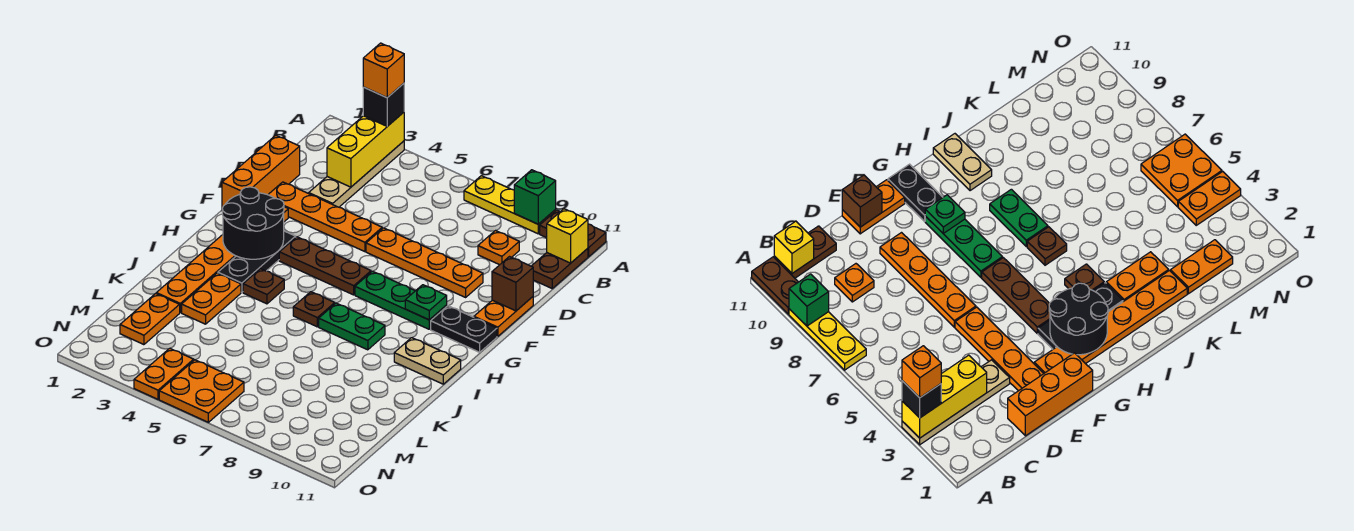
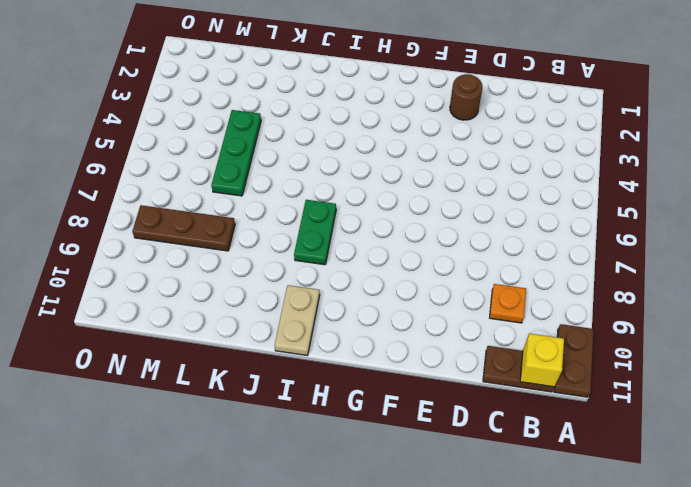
brown round brick E2 level 1 -> orange plate E2:E5 level 1
green plate L4:L6 level 1 -> green plate G7:G9 level 1
brown plate L8:N8 level 1 -> brown plate G4:G6 level 1
none -> tan plate A3:D3 level 1
none -> yellow plate A7:A9 level 1
none -> orange brick D1:F1 level 1
none -> orange plate E6:E9 level 1

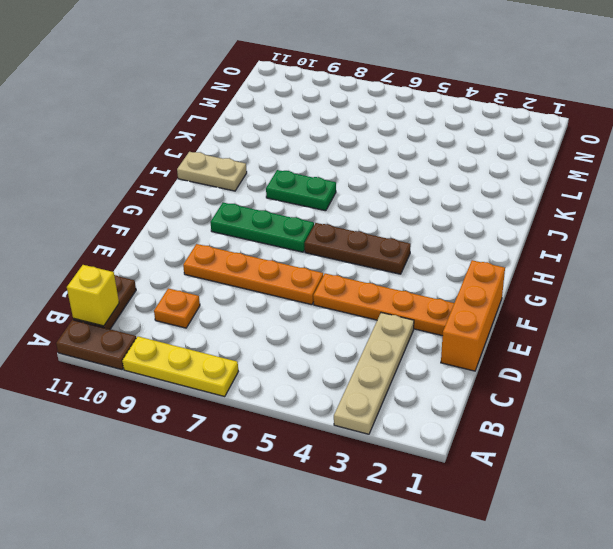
none -> orange plate E11:F11 level 1
none -> orange plate F2:K2 level 1
none -> black plate G3:I3 level 1
none -> black plate G10:G11 level 1

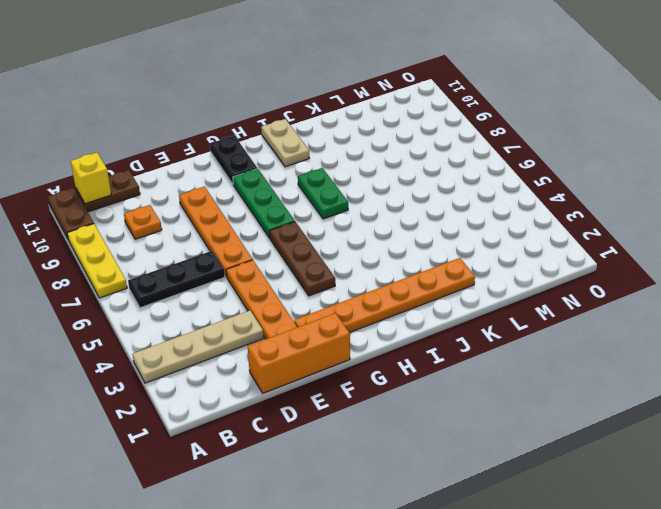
black plate B6:D6 level 1 -> black plate G3:I3 level 1
none -> orange plate E11:F11 level 1
none -> brown plate I4 level 1
none -> brown plate I6 level 1
none -> orange plate J3:K3 level 1

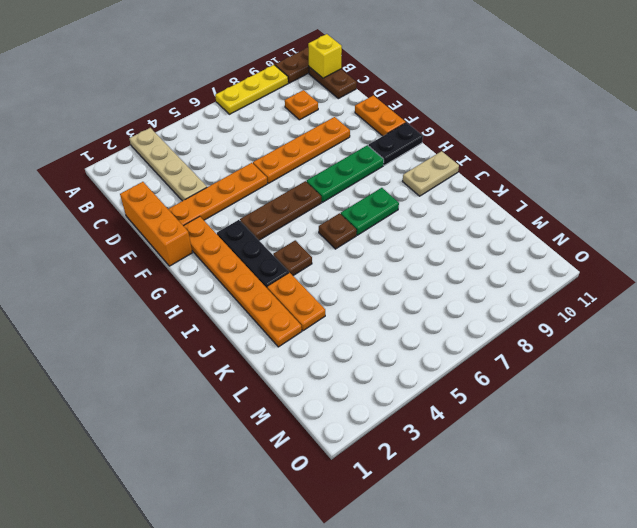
none -> orange plate L2:M2 level 1
none -> orange plate N4:O4 level 1
none -> orange plate N5:O6 level 1
none -> yellow brick A3:C3 level 2

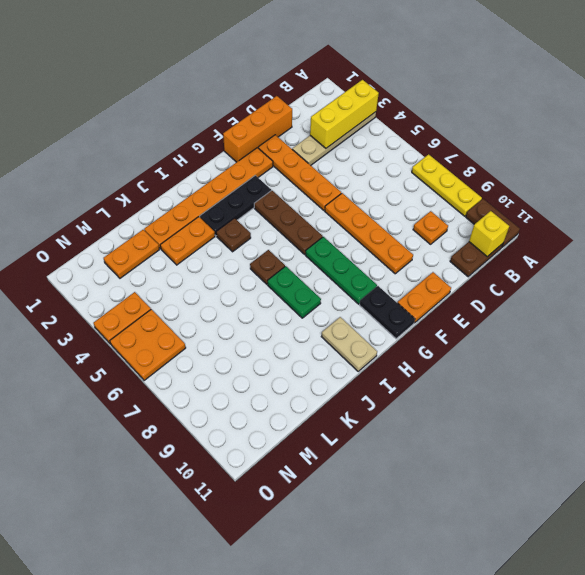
none -> green brick A9 level 2
none -> brown brick E11 level 2
none -> black round brick G2:H3 level 2
none -> green plate G9 level 2

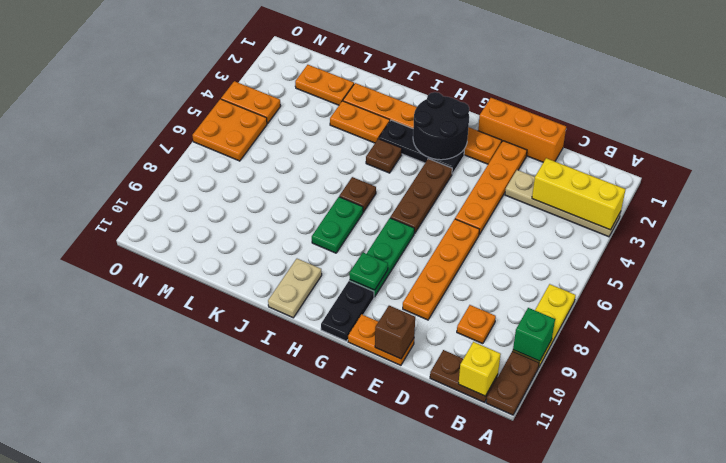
none -> black brick A3 level 3
none -> orange brick A3 level 4

